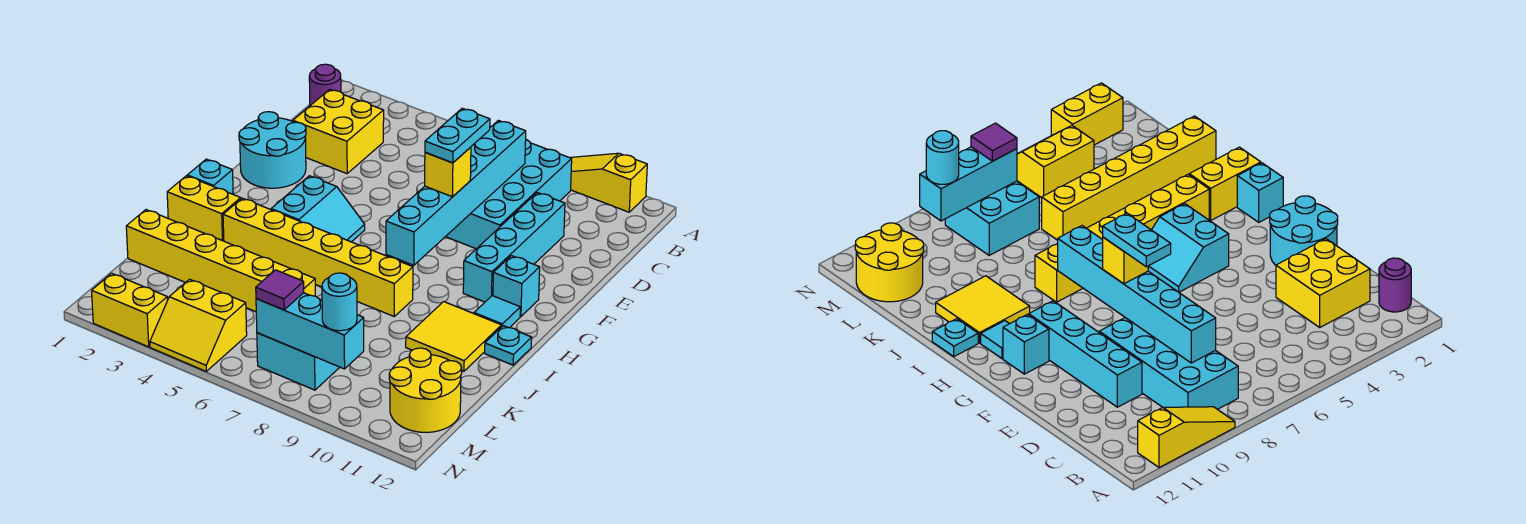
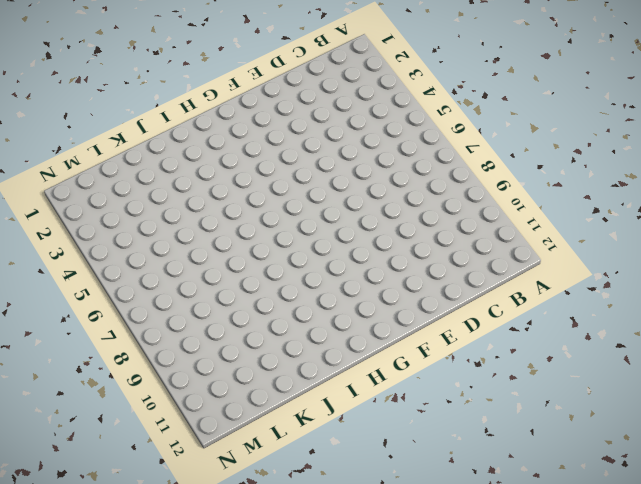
none -> yellow slope A9:A11 level 1 top 11
none -> purple round brick B1 level 1
none -> cyan brick B8:E9 level 1

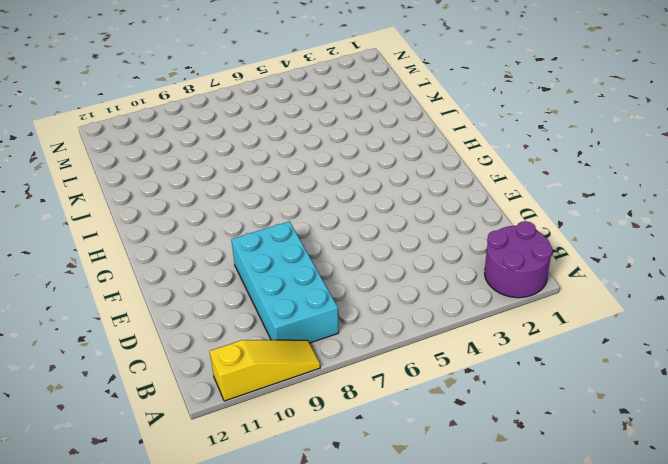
purple round brick A1:B2 level 1 -> purple round brick B1 level 1
none -> yellow brick C2:D3 level 1
none -> cyan brick D10:G10 level 1
none -> cyan round brick E1:F2 level 1

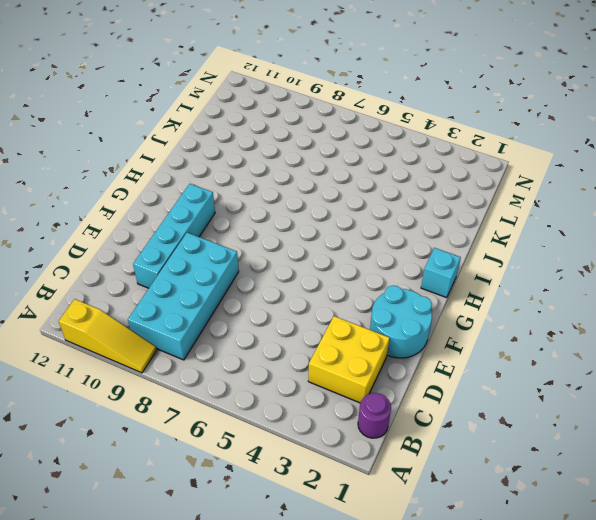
none -> cyan slope G4:H5 level 1 top 4
none -> cyan brick G11 level 1
none -> cyan tile H11 level 1

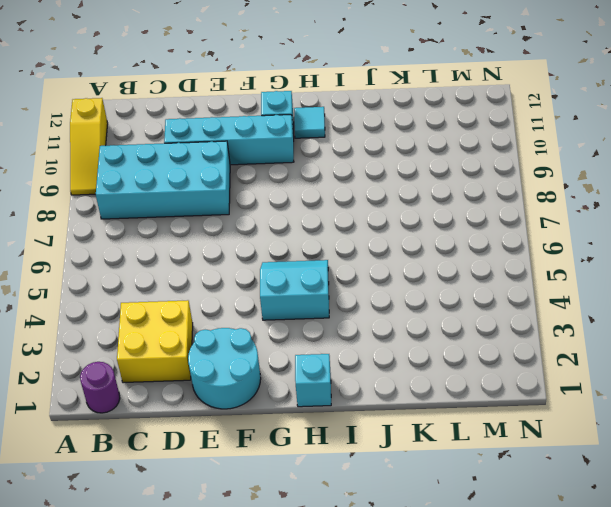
none -> yellow brick I1:I2 level 1
none -> yellow brick I3:I8 level 1
none -> yellow tile I10:J11 level 1

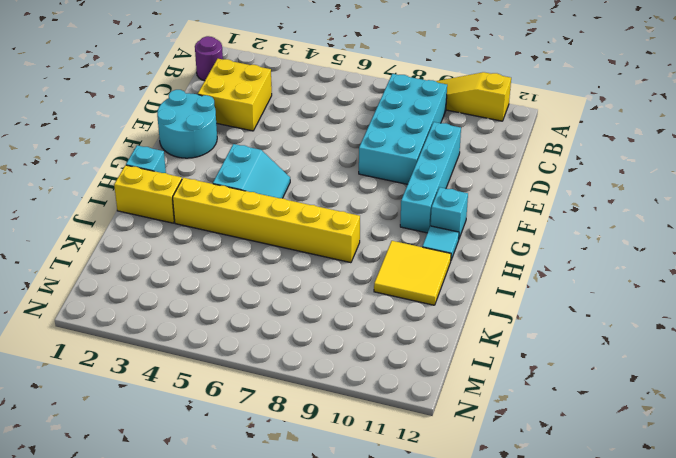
none -> cyan plate I12 level 1
none -> yellow brick K1:K6 level 1
none -> cyan brick L7:M8 level 1

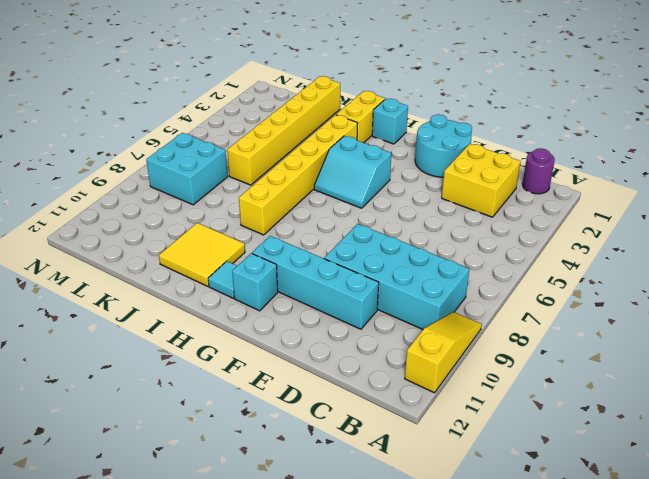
none -> cyan plate I12 level 1
none -> yellow round brick L11:M12 level 1
none -> yellow slope M4:N5 level 1 top M

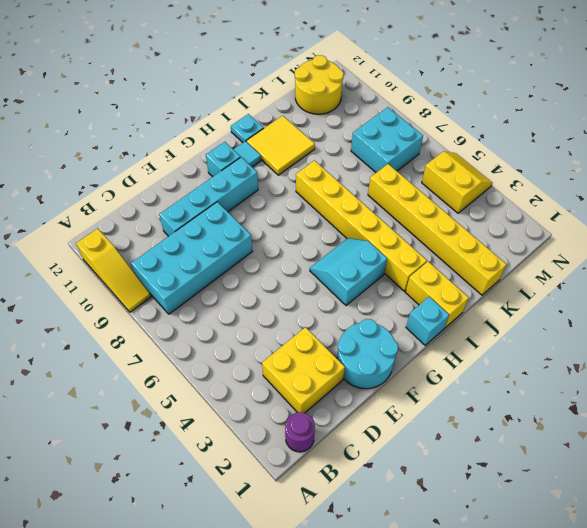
none -> yellow brick N2:N3 level 1
none -> cyan brick C8:H8 level 2
none -> cyan brick M7:M9 level 2

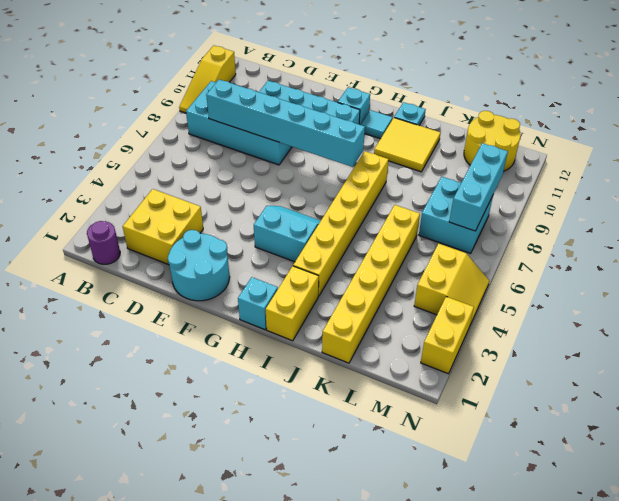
none -> yellow brick F8 level 3
none -> purple tile M7 level 3
none -> cyan round brick M9 level 3

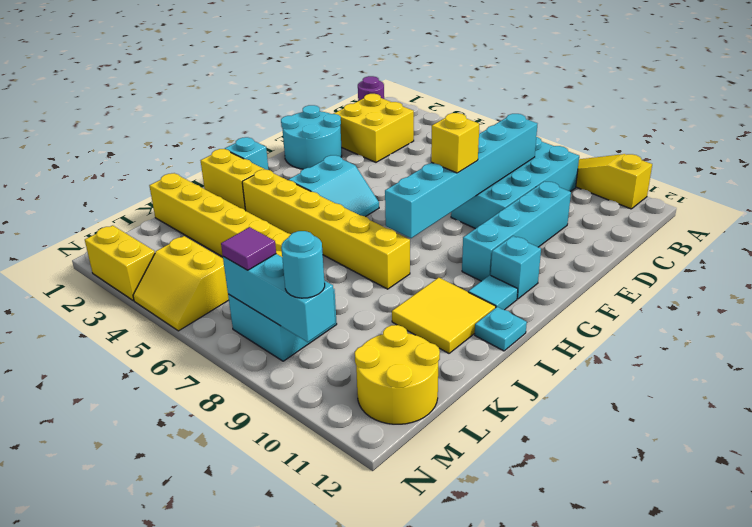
none -> cyan plate E8:F8 level 4

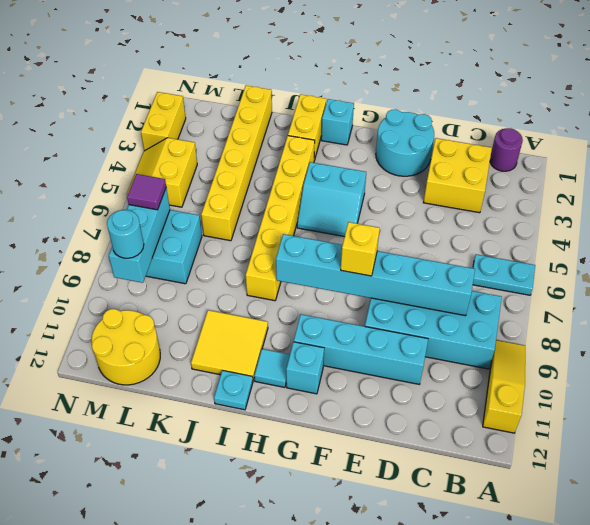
cyan plate A6:B6 level 1 -> cyan plate E8:F8 level 4

